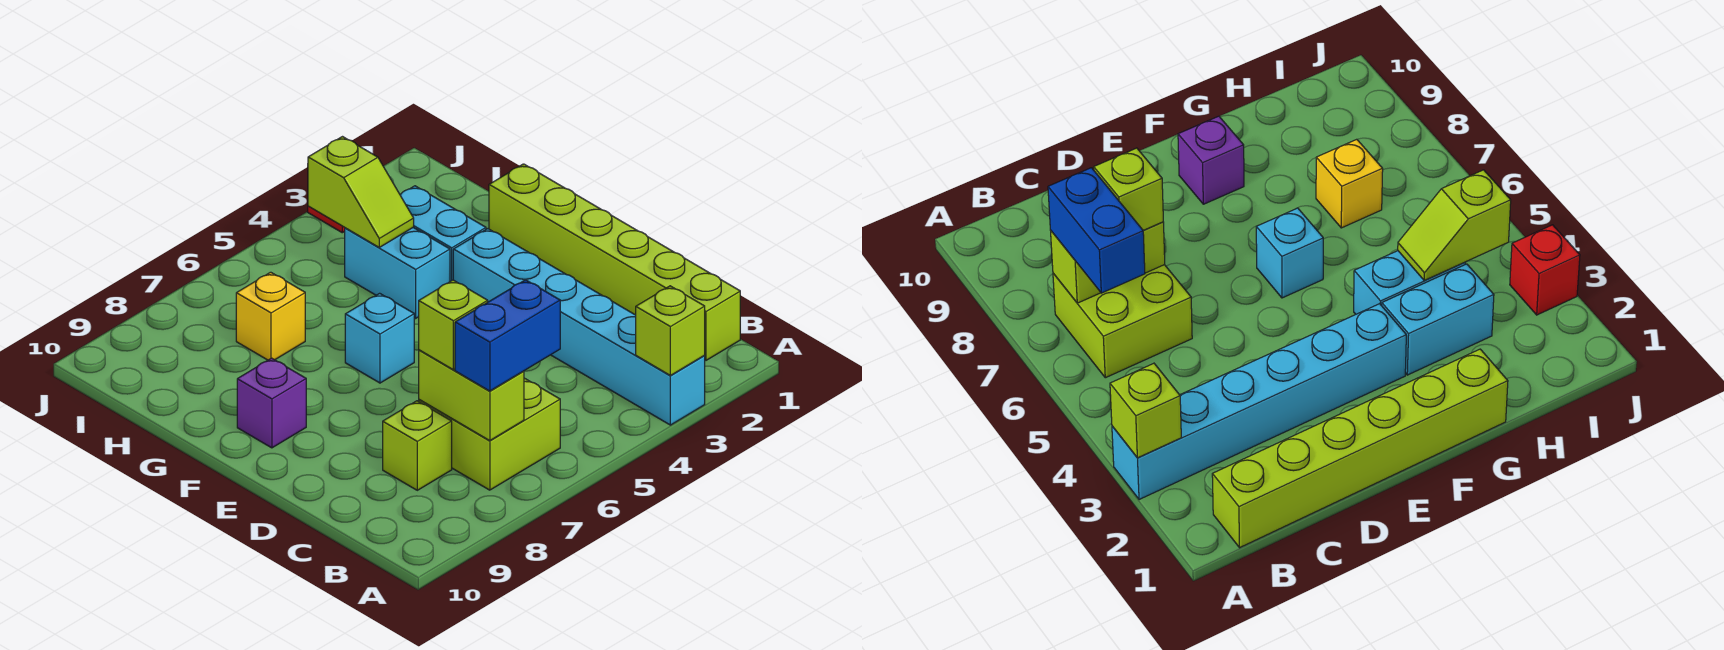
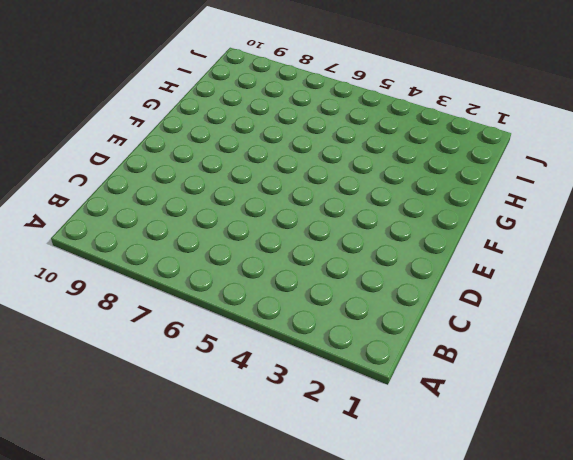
none -> cyan brick A3:F3 level 1
none -> lime brick B1:G1 level 1
none -> lime brick B6:C7 level 1

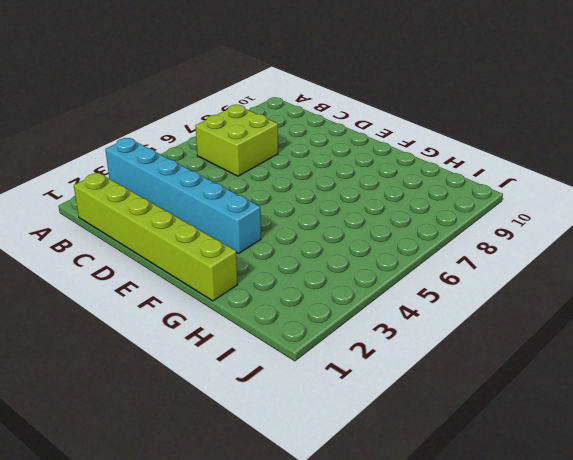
none -> lime brick C8 level 1
none -> cyan brick F6 level 1
none -> purple brick F9 level 1

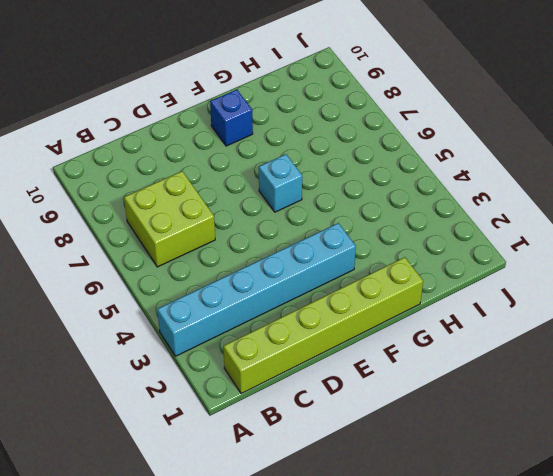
blue brick F9 level 1 -> purple brick F9 level 1
none -> lime brick C8 level 1
none -> cyan brick G3:H3 level 1
none -> cyan brick G4:H4 level 1

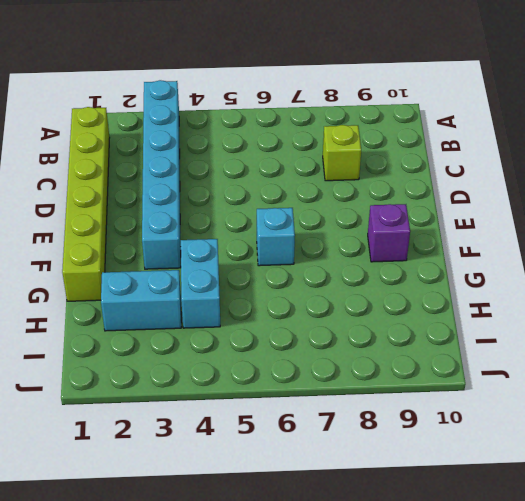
cyan brick H2:H3 level 1 -> cyan brick G3:H3 level 1
none -> lime brick B6:C7 level 1
none -> yellow brick H7 level 1
none -> red brick J3 level 1

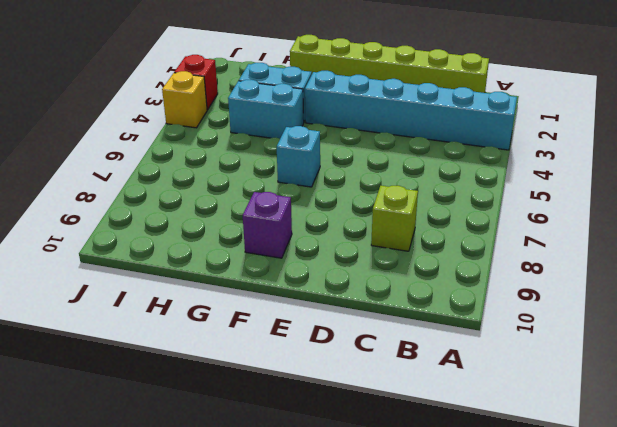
yellow brick J4 level 1 -> yellow brick H7 level 1
none -> lime brick B6:C7 level 1
none -> lime brick A3 level 2
none -> lime brick B7:C7 level 2

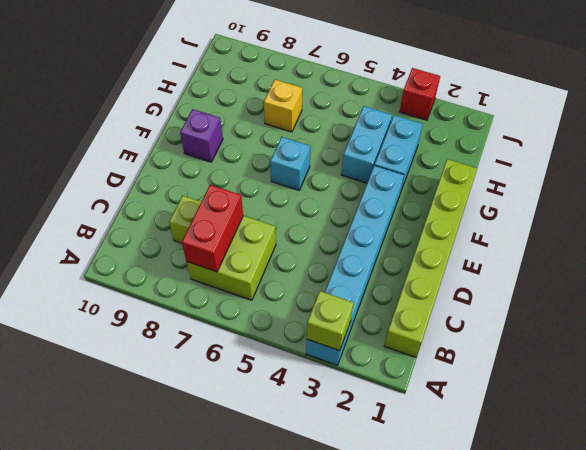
red brick B7:C7 level 2 -> lime brick B7:C7 level 2
none -> lime slope H4:I4 level 2 top I
none -> blue brick B6:B7 level 3
none -> lime brick C7 level 3

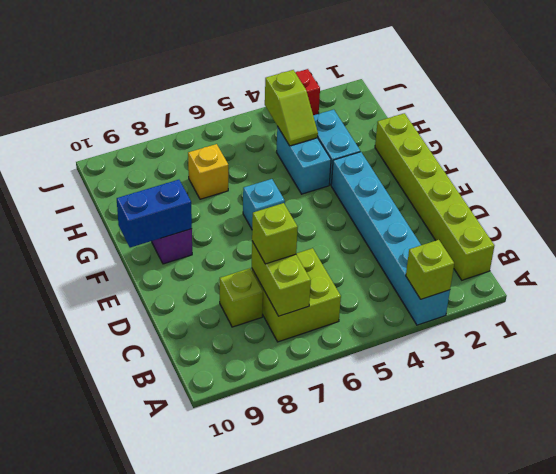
blue brick F9:F10 level 2 -> blue brick B6:B7 level 3

